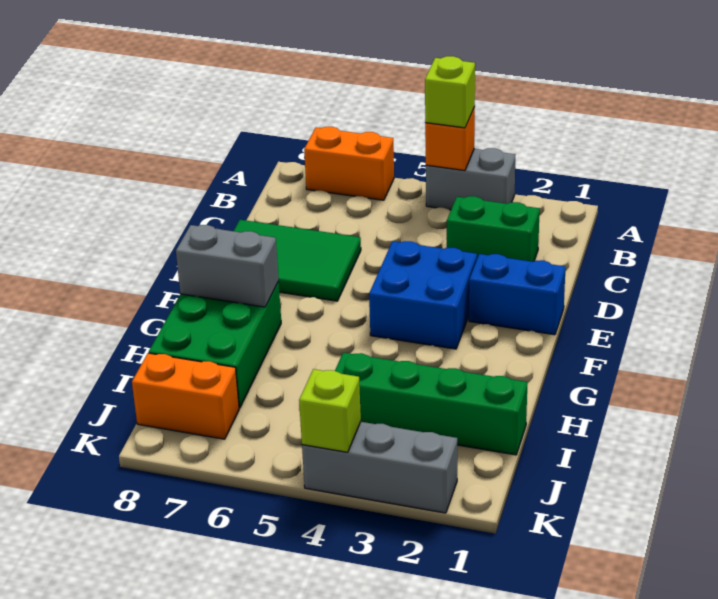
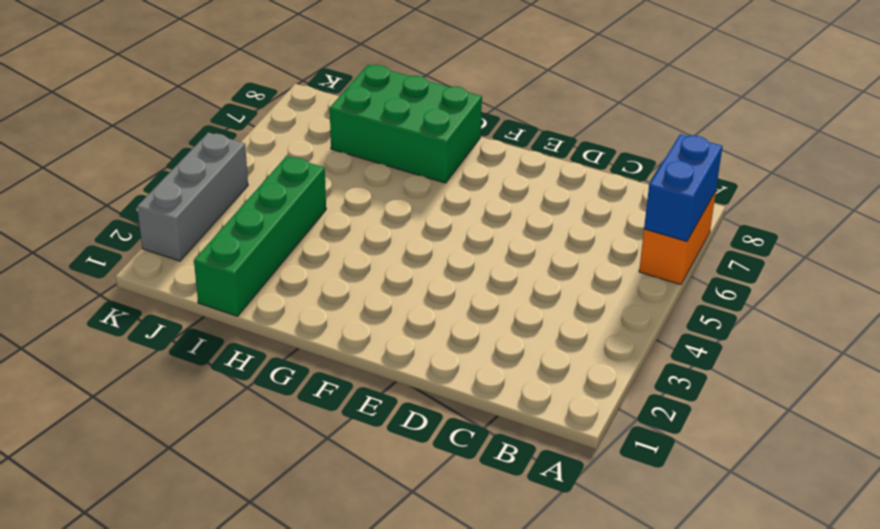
blue brick A6:A7 level 2 -> blue brick E1:E2 level 1
none -> grey brick A3:A4 level 1
none -> green brick C2:C3 level 1
none -> green tile D6:E8 level 1

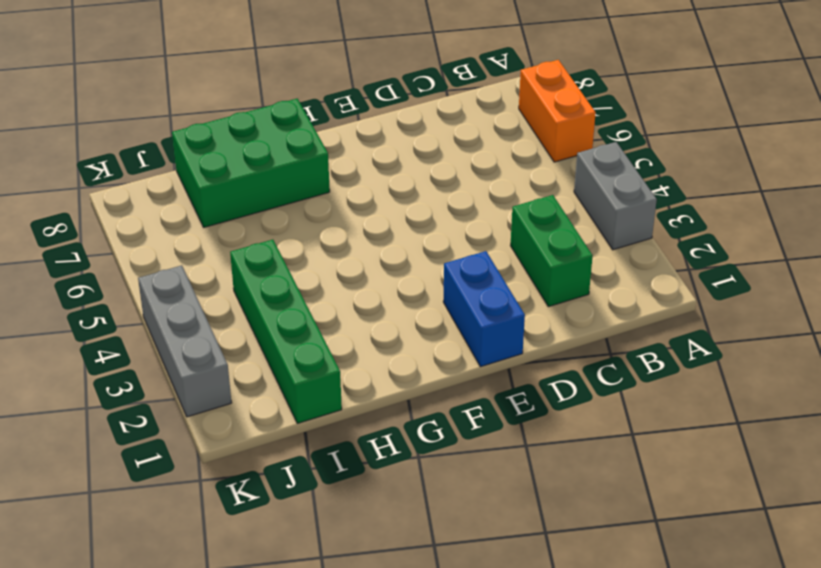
none -> green tile D6:E8 level 1
none -> blue brick E3:F4 level 1
none -> orange brick J7:J8 level 1

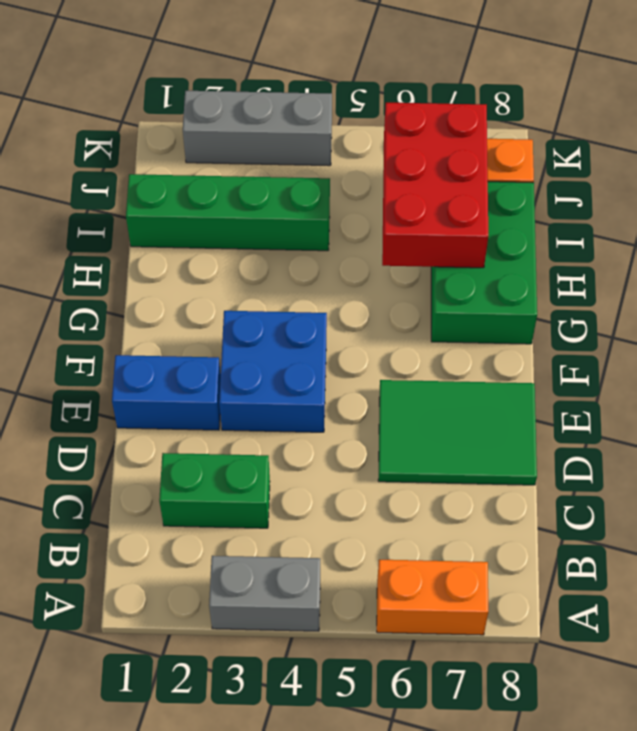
red brick H6:J7 level 2 -> none
none -> orange brick A4 level 2
none -> grey brick G7:G8 level 2
none -> lime brick K4 level 2

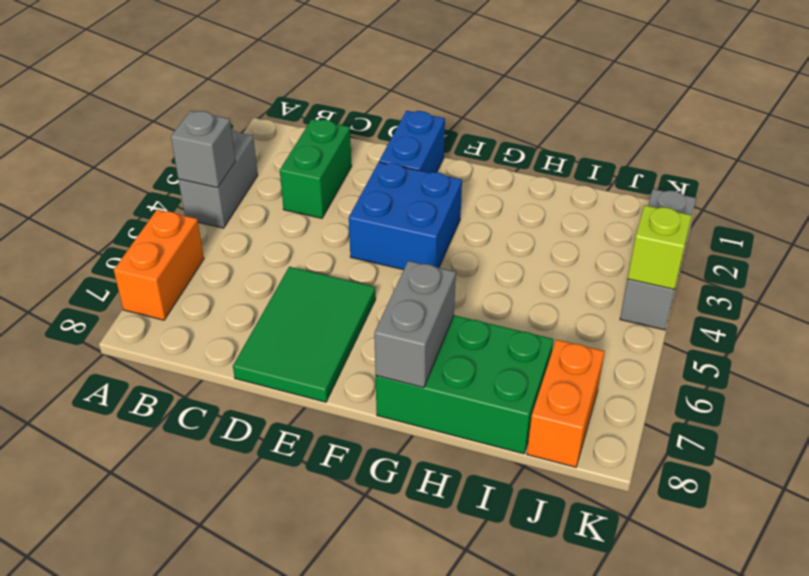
grey brick A4 level 2 -> orange brick A4 level 2
none -> green brick I1:I4 level 1
none -> lime brick A4 level 3

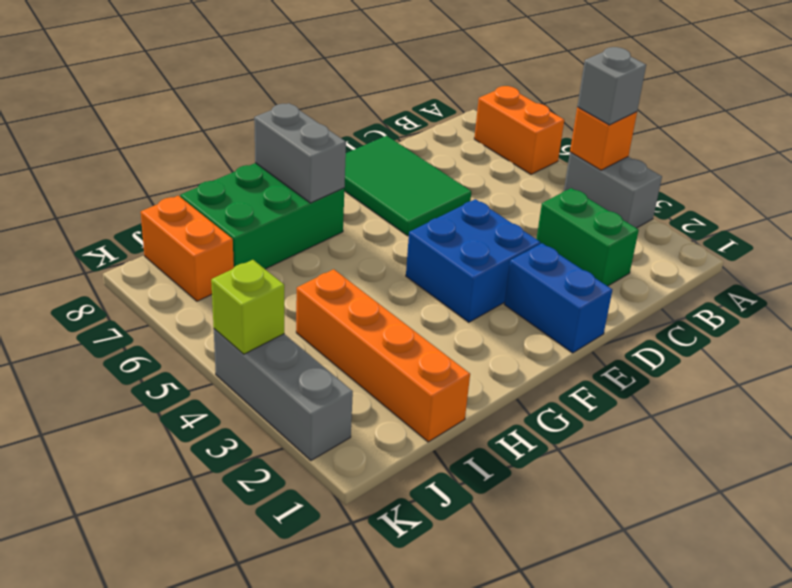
grey brick A4 level 3 -> lime brick A4 level 3
orange brick I1:I4 level 1 -> green brick I1:I4 level 1

